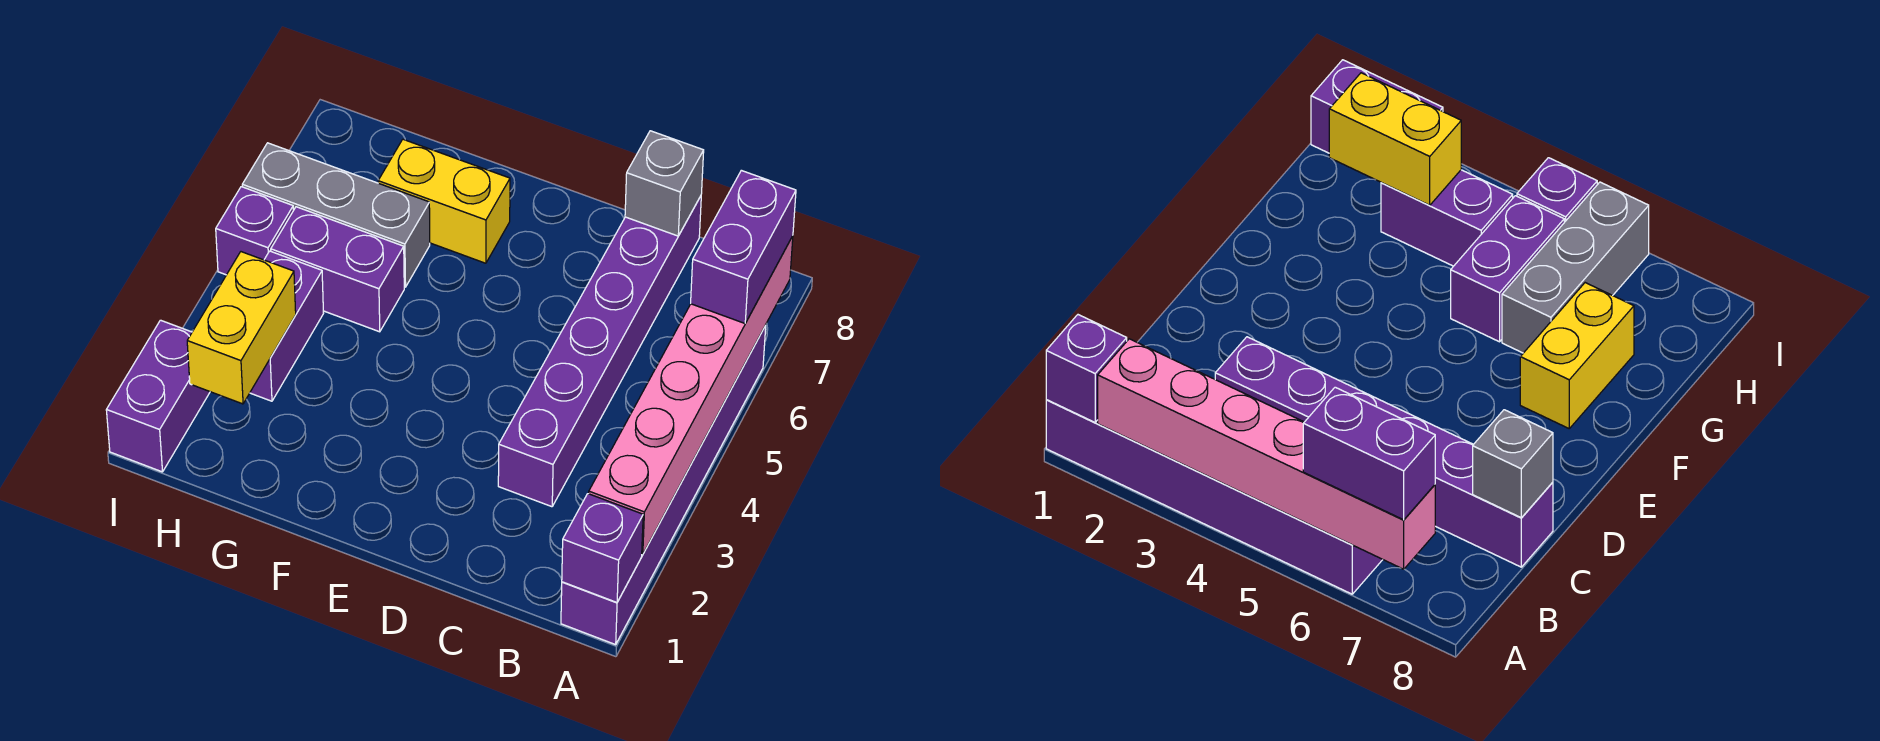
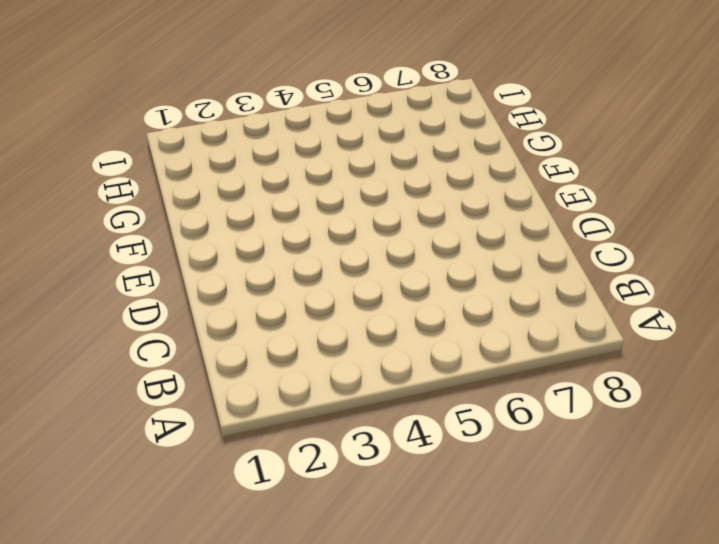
none -> purple brick A1:A6 level 1
none -> purple brick C3:C8 level 1
none -> yellow brick F7:G7 level 1

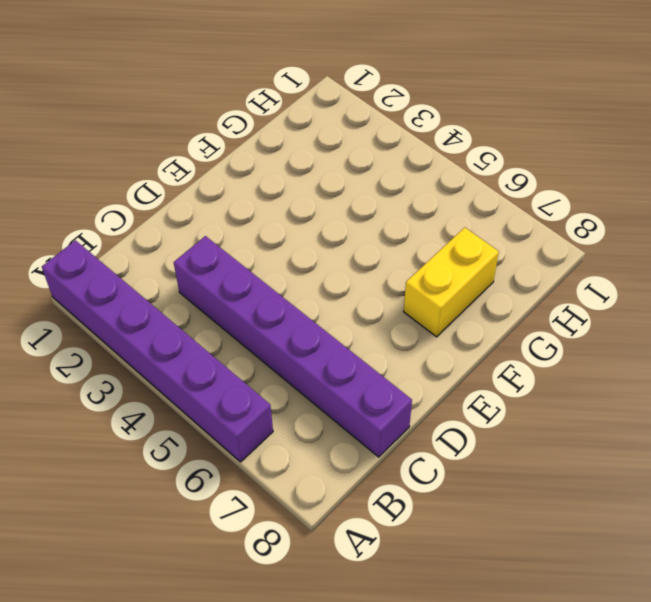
none -> purple brick G5:H5 level 1
none -> grey brick G6:I6 level 1
none -> purple brick H3:H4 level 1

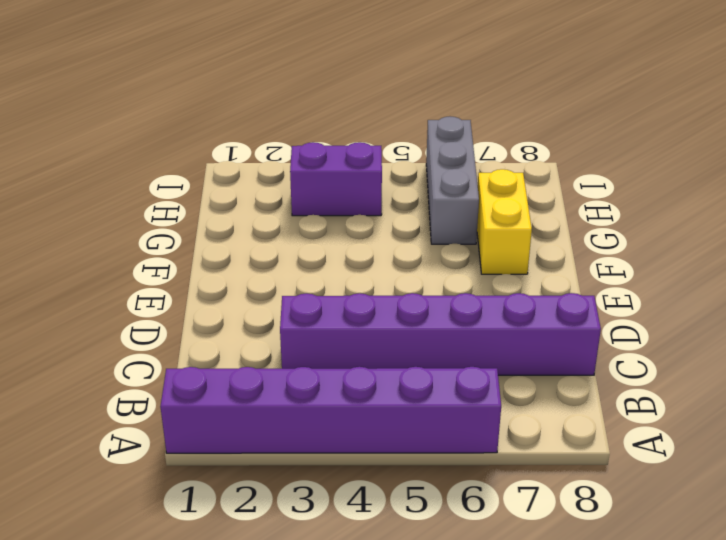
none -> purple brick G5:H5 level 1
none -> purple brick I1:I2 level 1
none -> purple brick I5 level 1

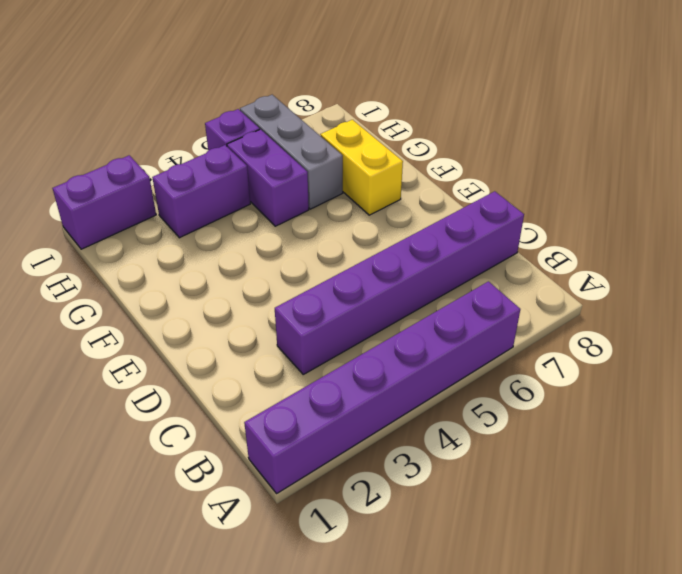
none -> purple brick A1 level 2
none -> pink brick A2:A7 level 2
none -> grey brick C8 level 2

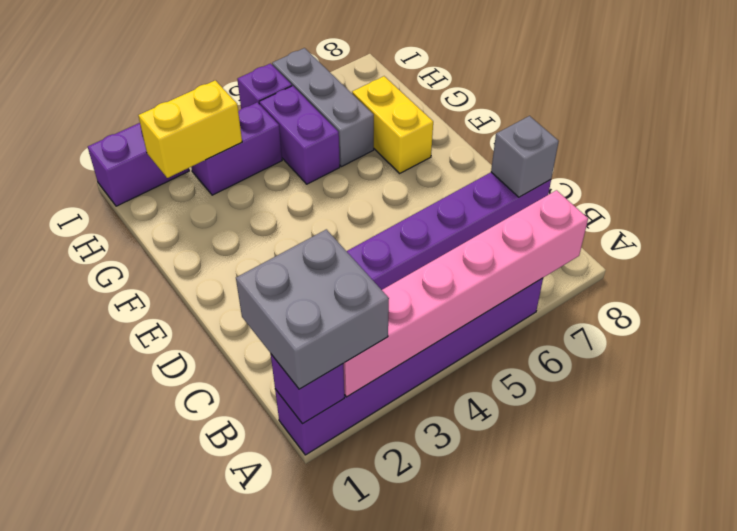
grey brick A1:B2 level 3 -> none
none -> purple brick A6:A7 level 3

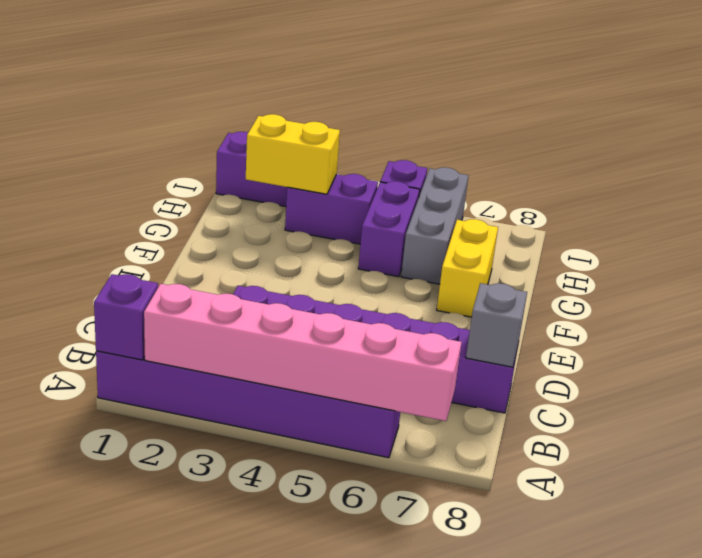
none -> purple brick A6:A7 level 3

